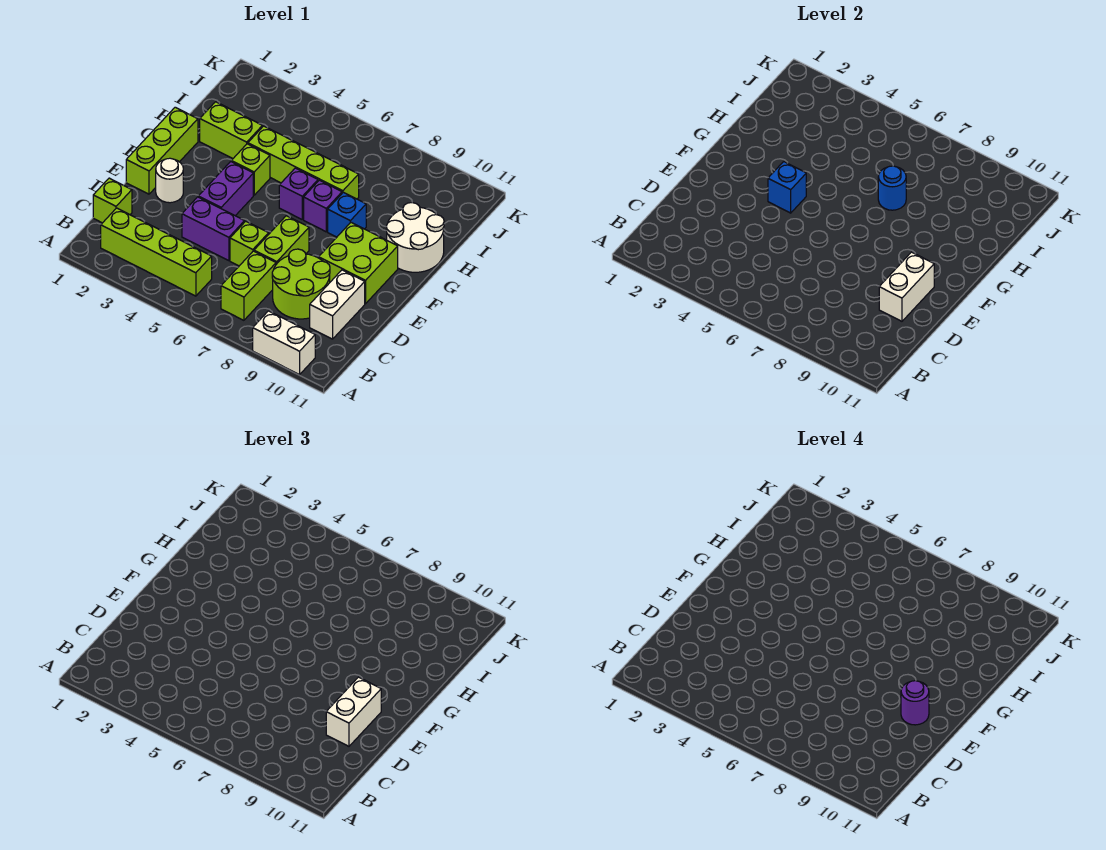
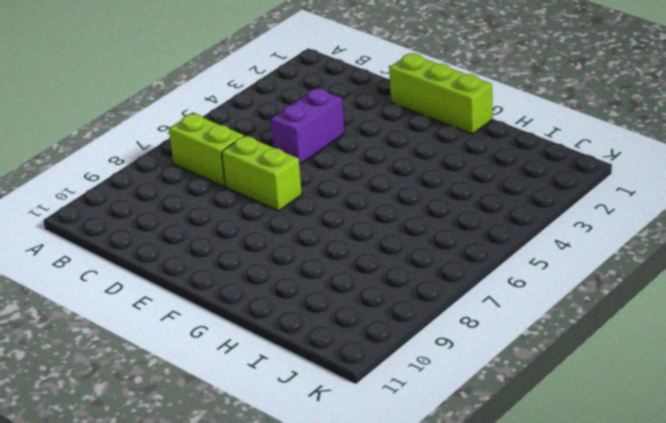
none -> white brick A9:A10 level 1
none -> lime brick B2:B5 level 1
none -> lime brick C1 level 1

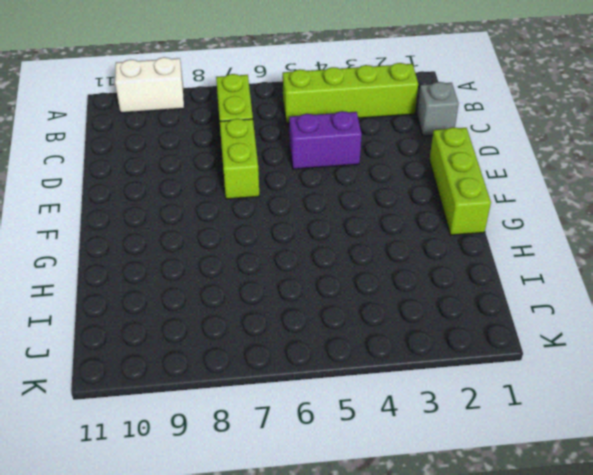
grey brick C1 level 1 -> lime brick C1 level 1
none -> lime round brick C8:D9 level 1
none -> white brick C10:D10 level 1
none -> lime brick D6 level 1

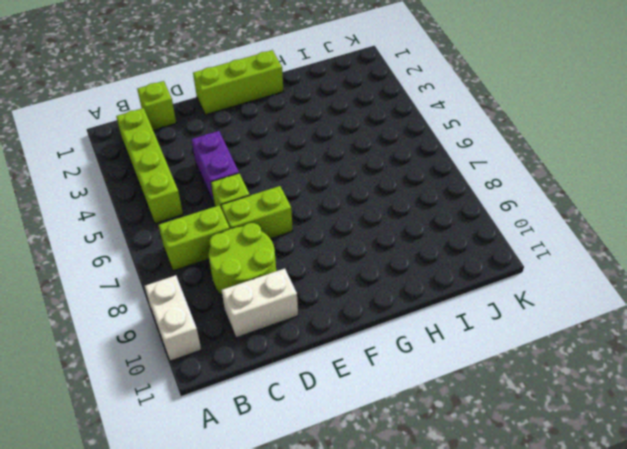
none -> white round brick E2 level 1
none -> purple brick E4:F4 level 1
none -> lime brick E9:F10 level 1

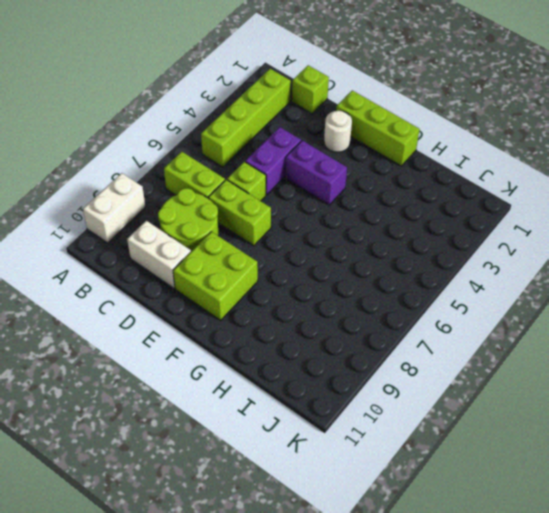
none -> lime brick G4 level 1
none -> purple brick G6 level 1
none -> purple brick G7 level 1

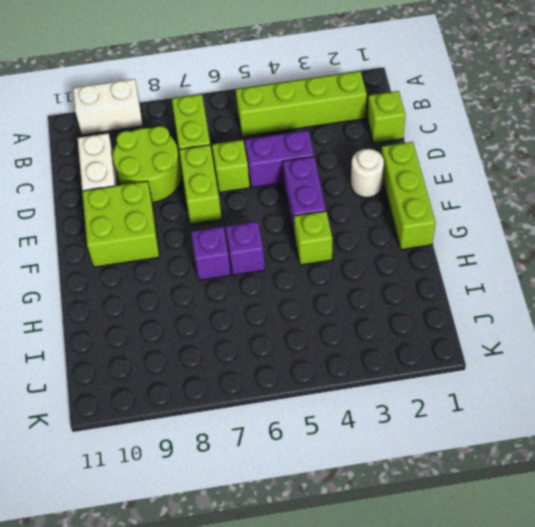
none -> blue brick G8 level 1
none -> white round brick G10:H11 level 1
none -> lime brick H2:H3 level 1

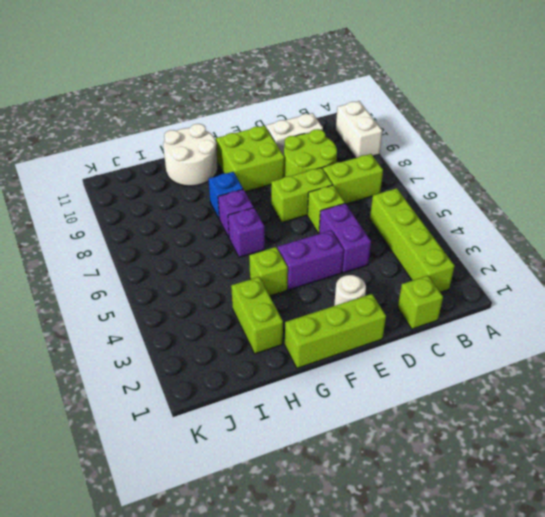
none -> lime brick H4:H7 level 1
none -> white brick D10:E10 level 2
none -> blue brick F4 level 2

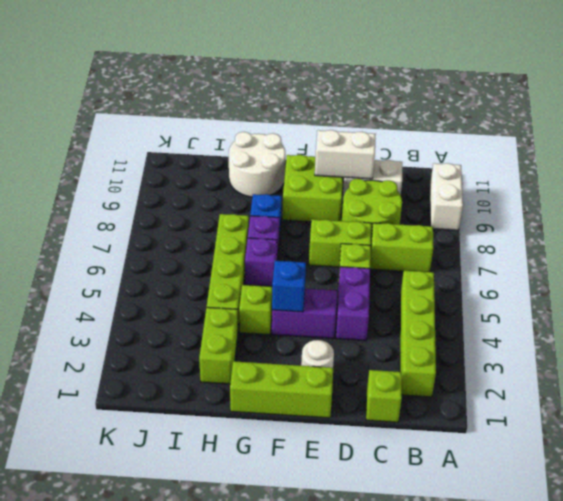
none -> blue round brick H7 level 2
none -> white brick D10:E10 level 3
none -> purple round brick E10 level 4

